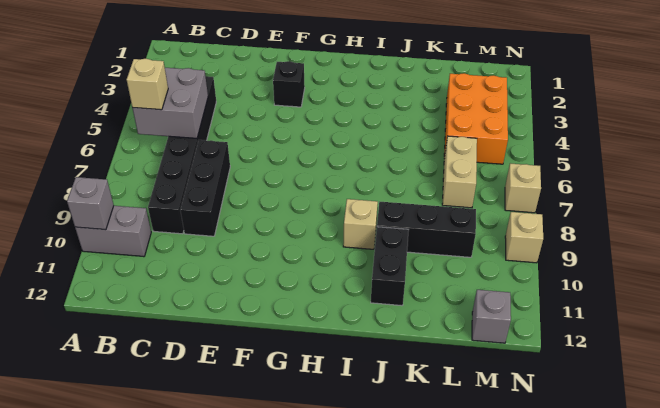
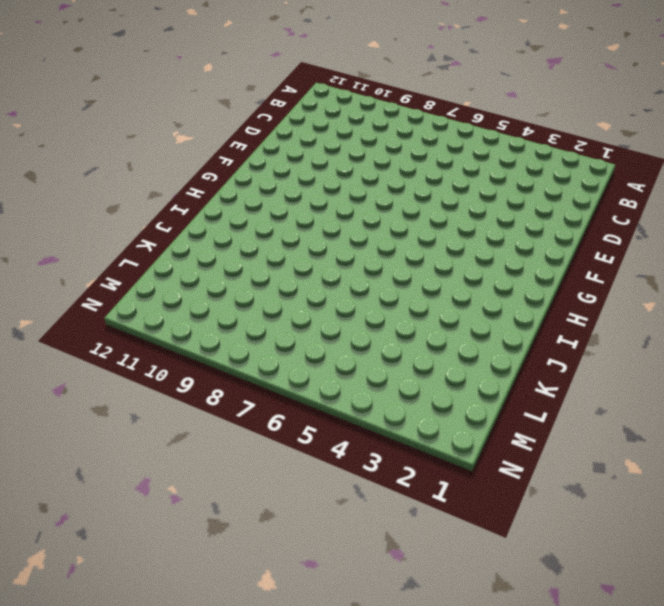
none -> grey brick A10:B10 level 1
none -> black brick C4:C9 level 1
none -> black brick D7:D9 level 1

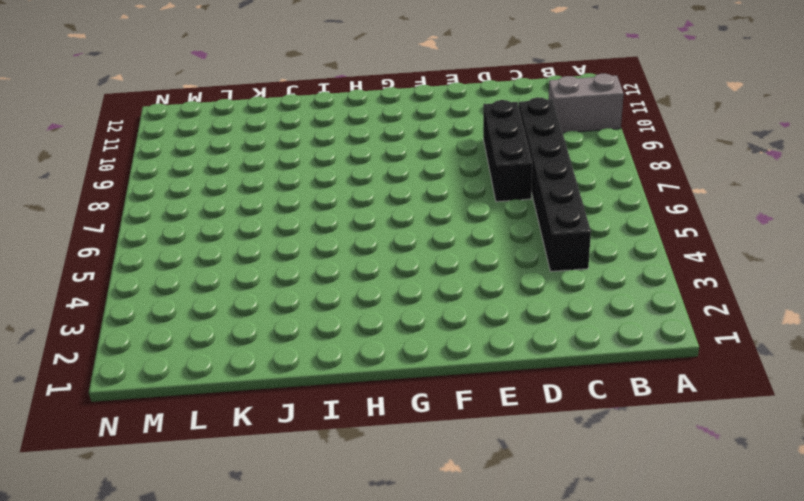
none -> black brick F3 level 1
none -> tan brick I9 level 1
none -> black brick J9:L9 level 1

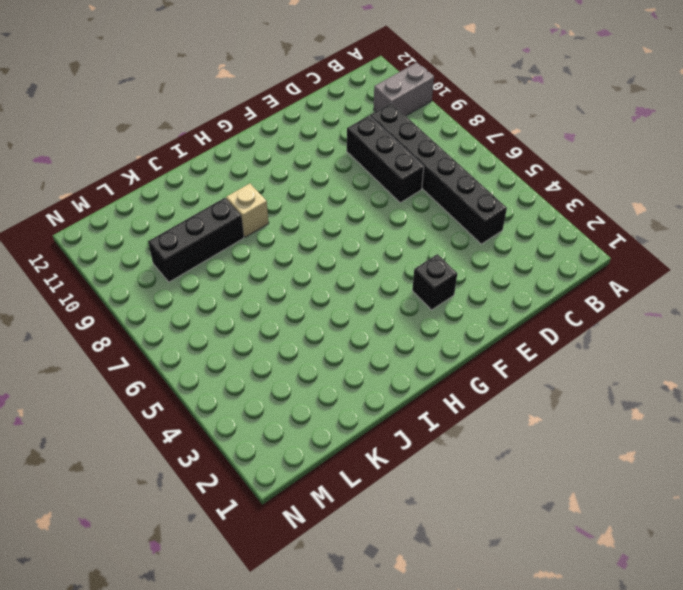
none -> black brick J10:J11 level 1
none -> orange brick L3:M5 level 1
none -> tan brick L6:L7 level 1

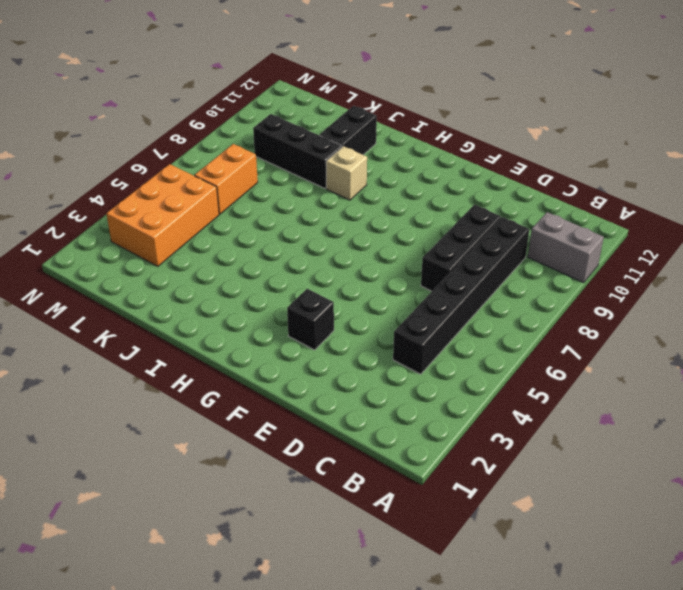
orange brick L6:L7 level 1 -> tan brick L6:L7 level 1
none -> grey brick M12 level 1
none -> tan brick N7 level 1
none -> tan brick N9 level 1

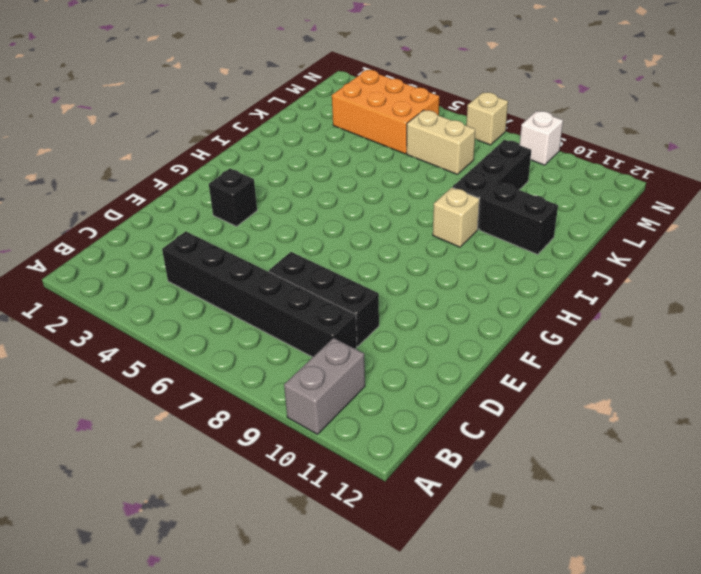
white brick N9 level 1 -> tan brick N9 level 1
none -> grey brick M12 level 1
none -> grey brick A10 level 2
none -> grey brick B5:C6 level 2

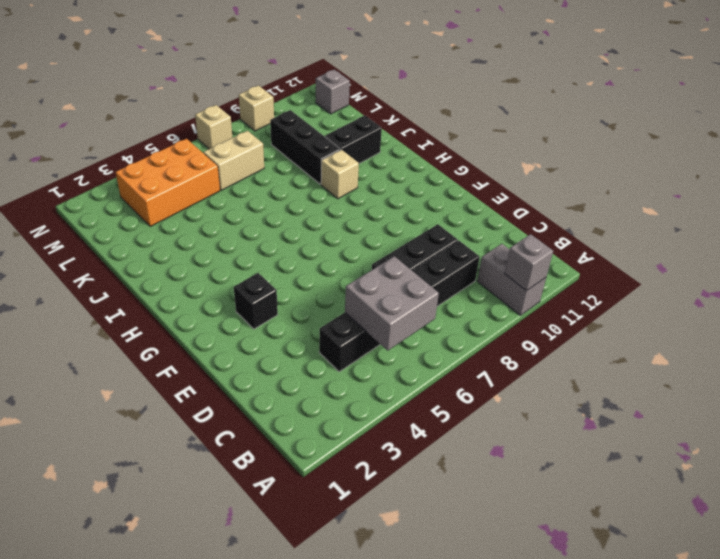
none -> tan brick B6 level 3

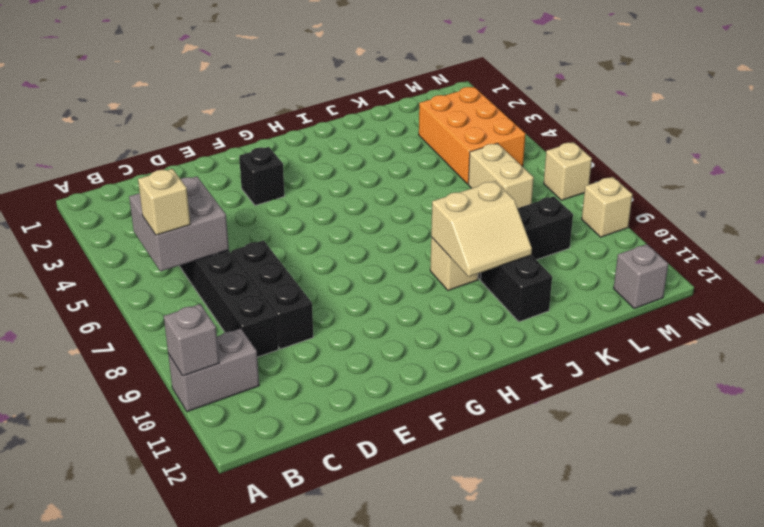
tan slope I9:J10 level 2 top 9 -> none

